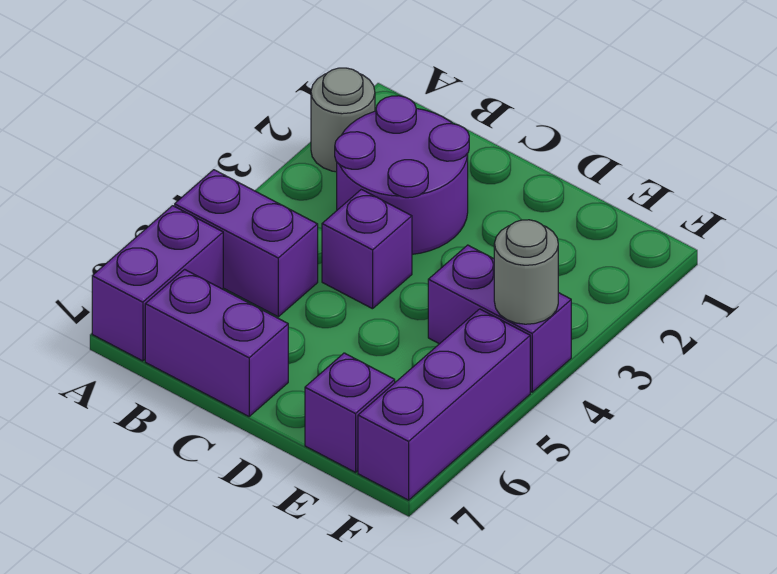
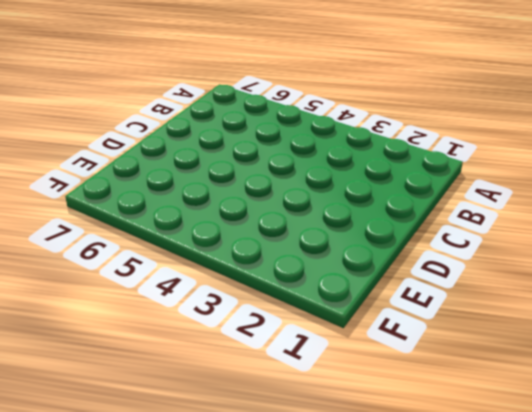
none -> grey round brick A2 level 1
none -> purple brick A5:B5 level 1

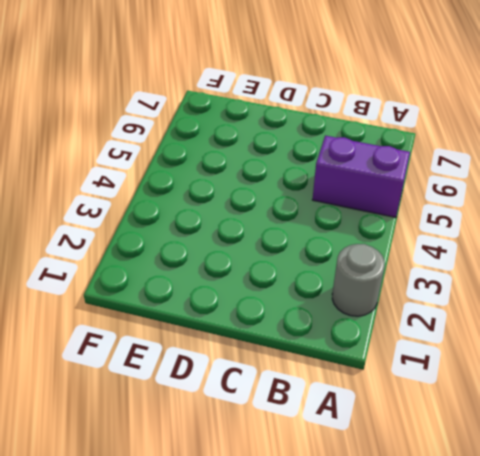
none -> purple brick A6:A7 level 1
none -> purple round brick B2:C3 level 1

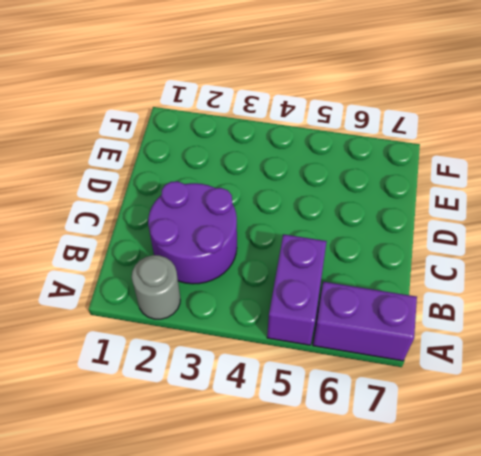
none -> purple brick B7:C7 level 1
none -> purple brick C4 level 1

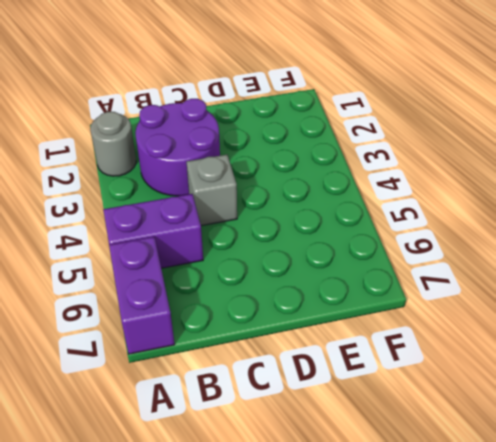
grey brick C4 level 1 -> purple brick C4 level 1
none -> purple brick B7:C7 level 1
none -> purple brick E4:F4 level 1

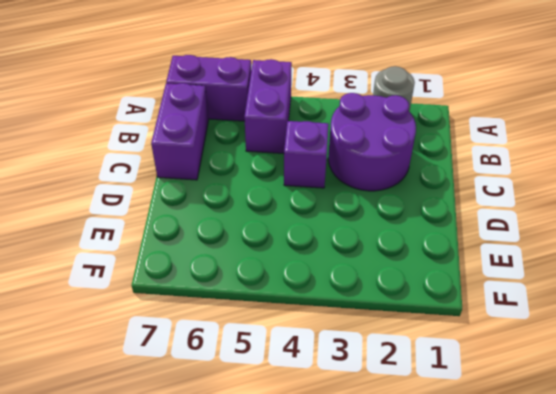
none -> purple brick E4:F4 level 1
none -> purple brick E7 level 1

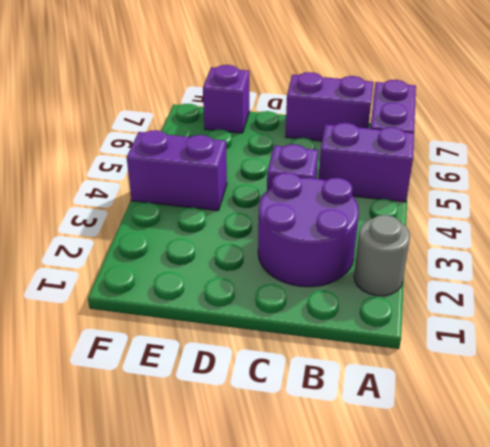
none -> purple brick F5:F7 level 1
none -> grey round brick F4 level 2

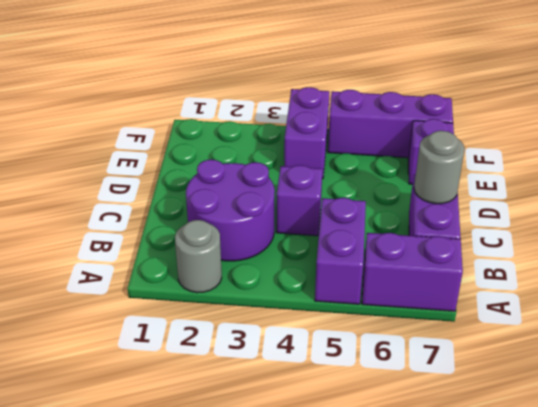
grey round brick C7 level 2 -> grey round brick F4 level 2

